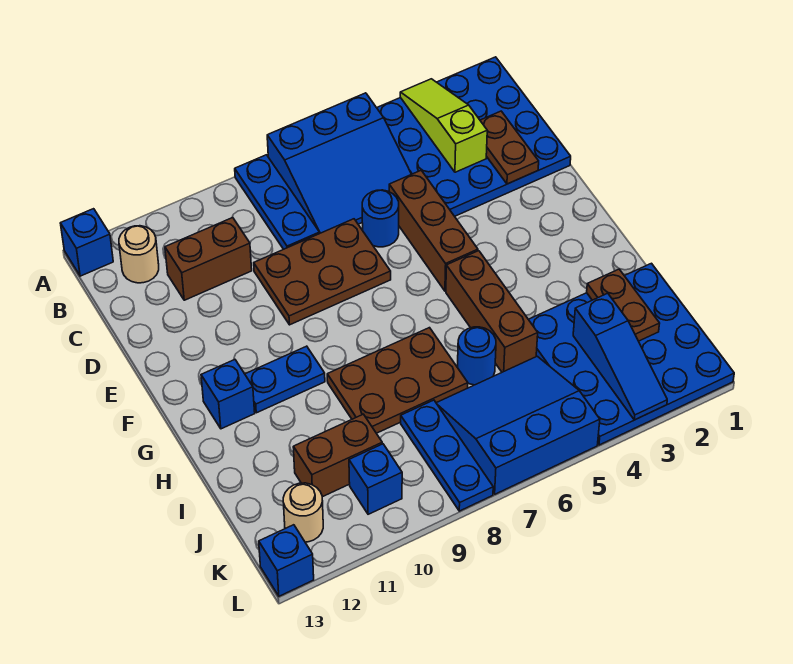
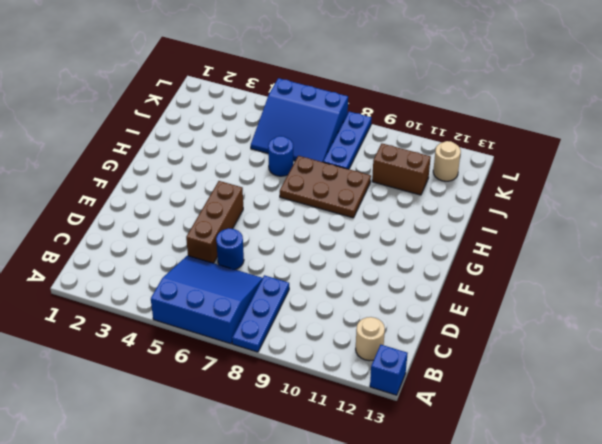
none -> blue plate A1:D4 level 1
none -> brown brick C10:C11 level 1
none -> brown plate D7:E9 level 1

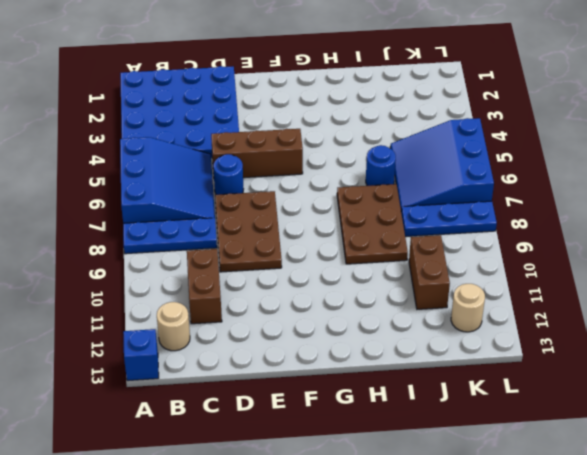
none -> brown brick G5:I5 level 1
none -> blue plate G10:G11 level 1
none -> blue brick G12 level 1

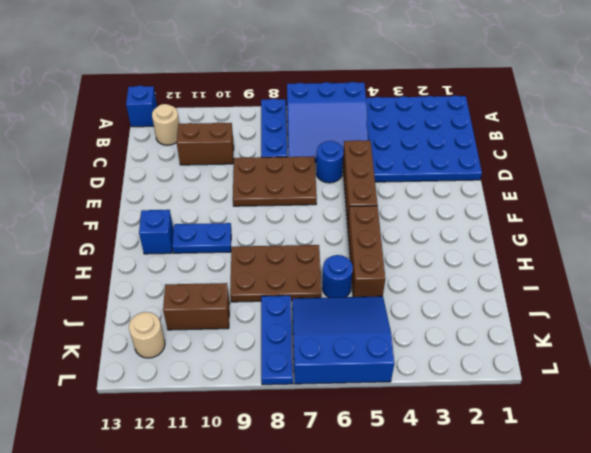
none -> blue plate I1:L4 level 1
none -> blue brick K10 level 1
none -> blue brick L13 level 1

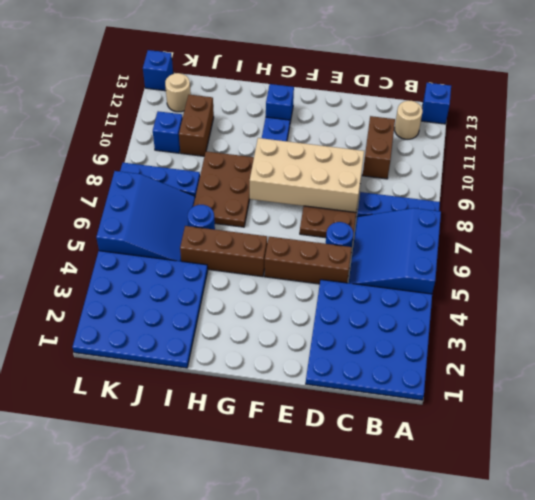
tan brick D8:G9 level 2 -> none
none -> lime slope A3:C3 level 2 top C
none -> brown plate C2:D2 level 2
none -> brown plate I2:J2 level 2

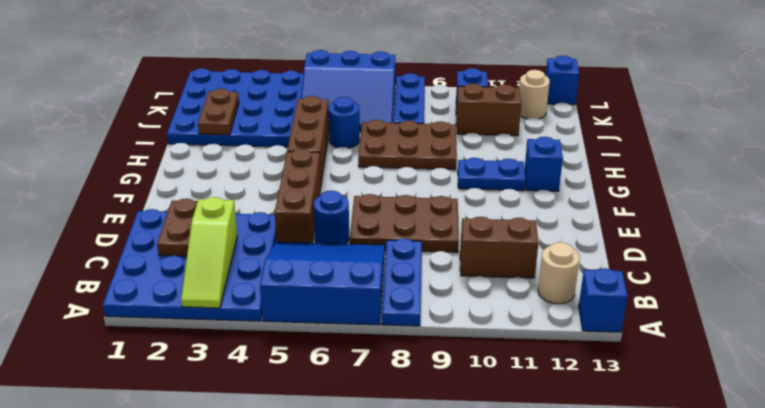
none -> blue slope J3:L3 level 2 top J

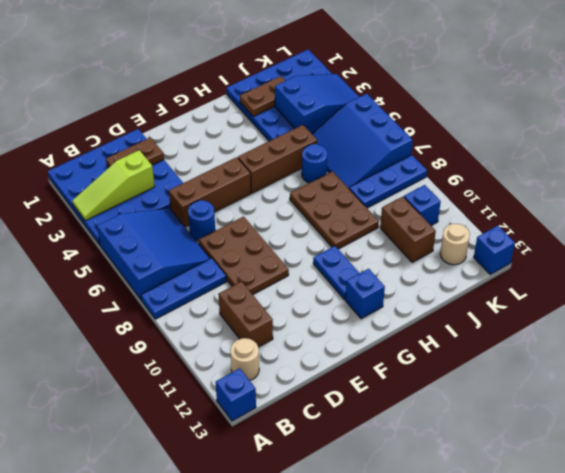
blue slope J3:L4 level 2 top J -> blue slope J3:L3 level 2 top J

